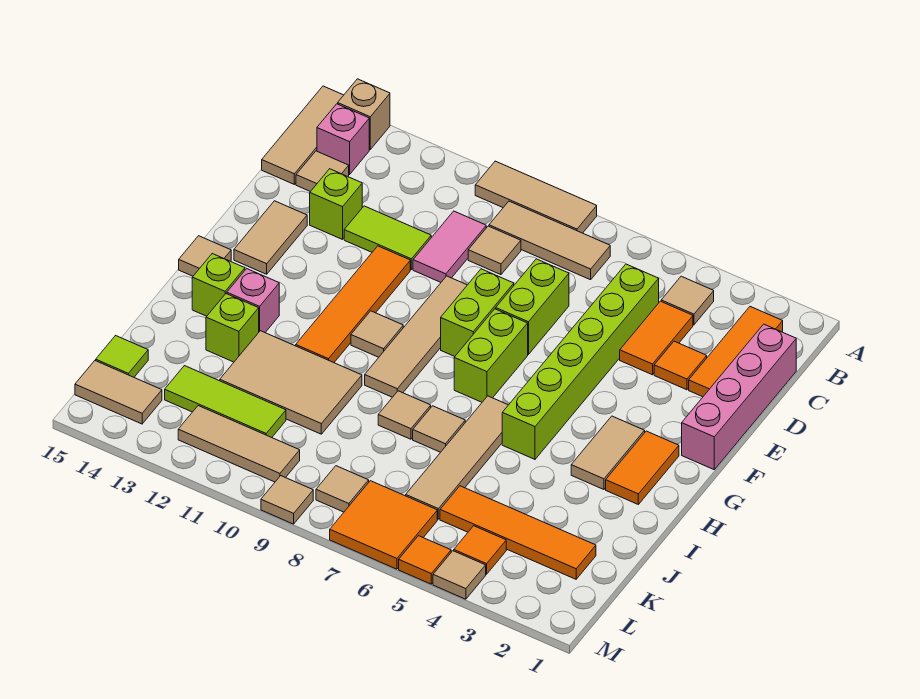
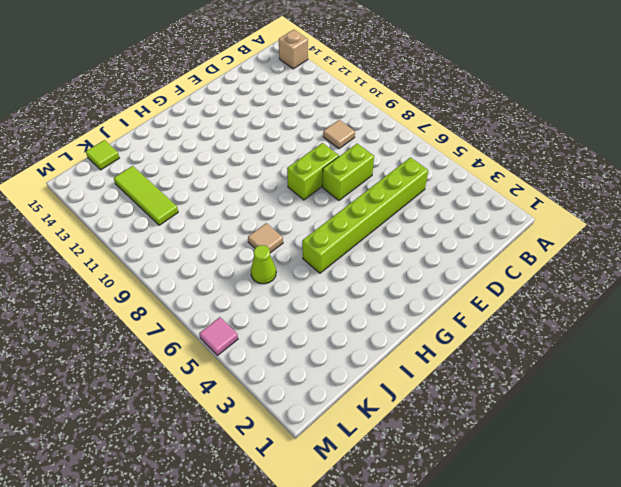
lime cone J6 level 1 -> tan tile H6:K6 level 1
pink tile M5 level 1 -> orange tile M5 level 1
none -> tan tile A8:A10 level 1
none -> tan tile A15:C15 level 1
none -> orange tile B2:D2 level 1
none -> tan tile B4 level 1

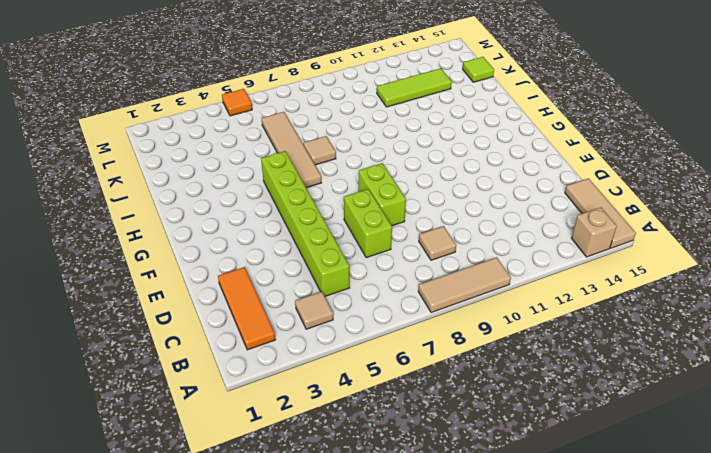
none -> tan tile B7:B9 level 1
none -> pink brick B14 level 1
none -> pink brick C1:F1 level 1
none -> orange tile C4:D4 level 1

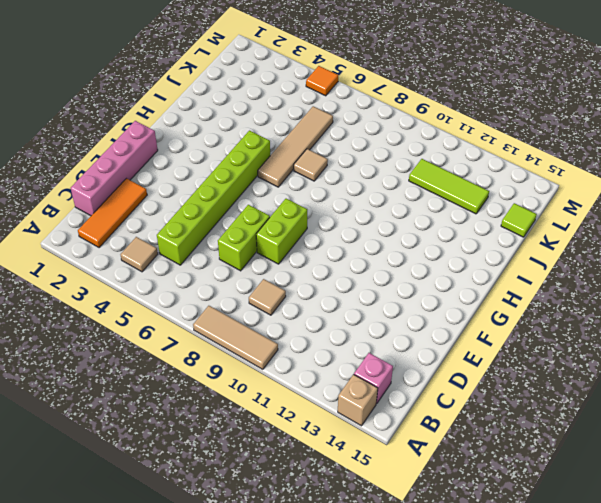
none -> tan tile A15:C15 level 1
none -> tan tile B7:B9 level 1
none -> orange tile C4:D4 level 1
none -> pink tile C10:D10 level 1

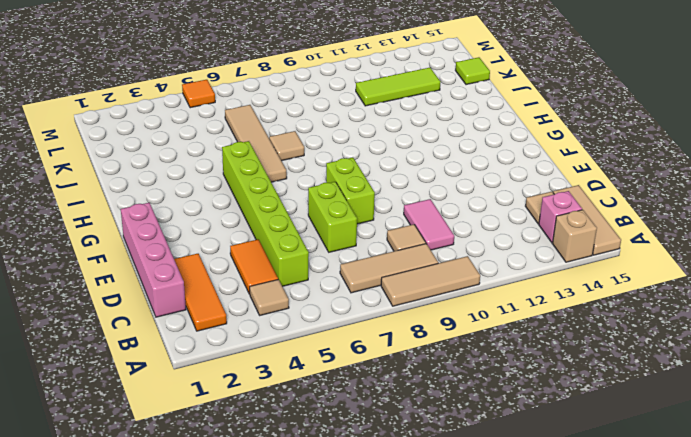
none -> orange tile D3 level 1
none -> lime tile D11:D12 level 1
none -> lime brick D13 level 1
none -> tan tile E9:H9 level 1

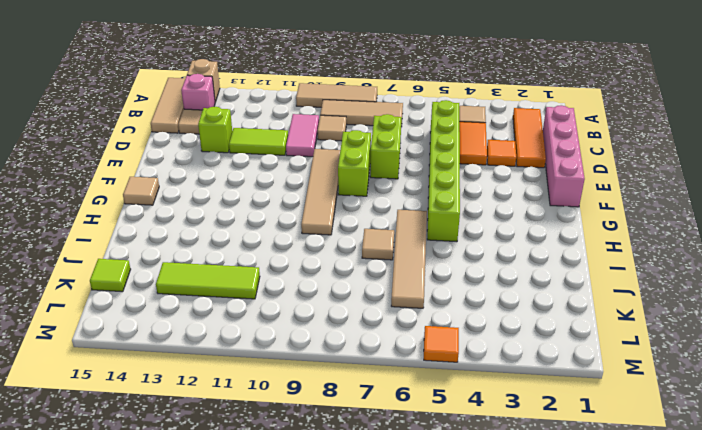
none -> orange tile E11:H11 level 1
none -> tan tile E14:F14 level 1
none -> lime brick F7:G7 level 1
none -> orange tile G2:H2 level 1

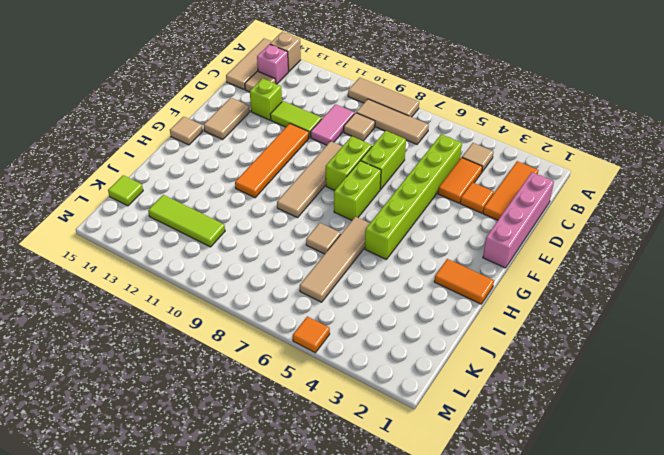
orange tile H1:H2 level 1 -> orange tile G2:H2 level 1
none -> tan tile G3:H3 level 1
none -> tan tile G10 level 1
none -> pink brick H13 level 1
none -> lime brick H14 level 1

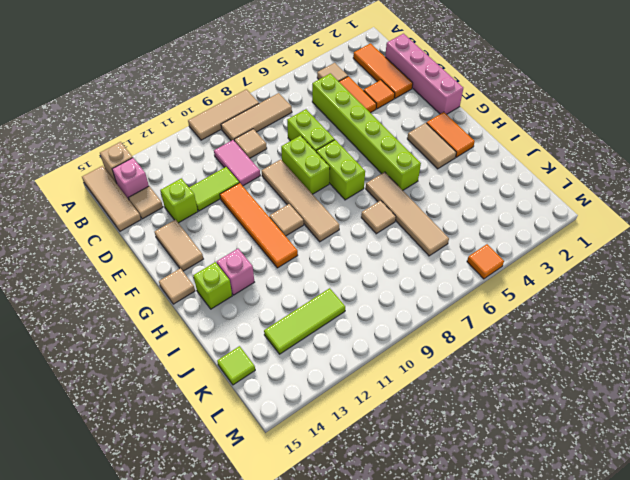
none -> tan tile I8 level 1
none -> tan tile I10:J12 level 1
none -> lime brick I13 level 1
none -> orange tile K2:K5 level 1

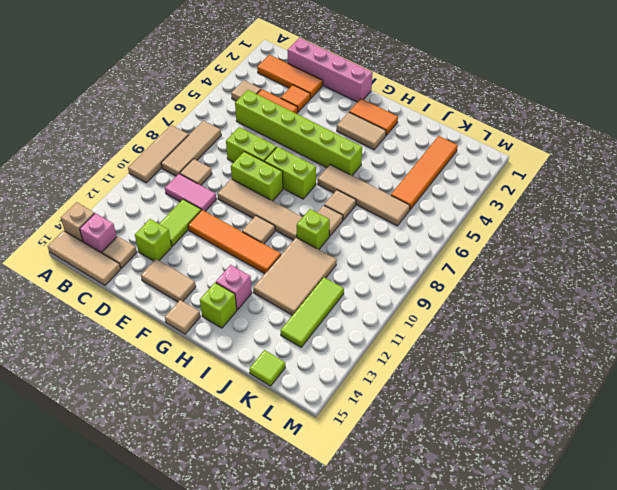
lime brick I9 level 1 -> lime brick I13 level 1
none -> orange tile L4 level 1
none -> orange tile L6:M7 level 1
none -> tan tile L8 level 1
none -> tan tile L10:L12 level 1

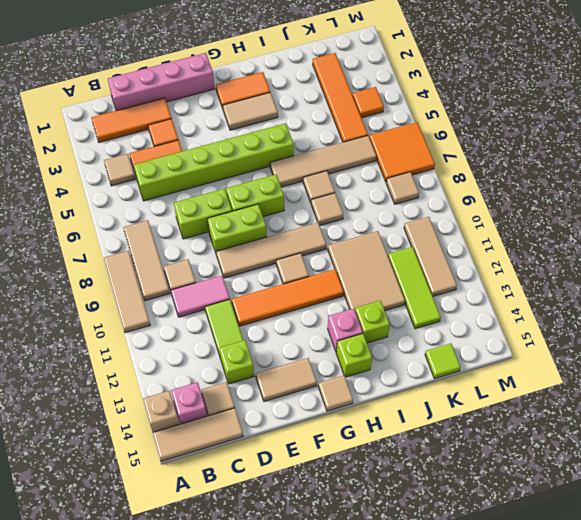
none -> tan tile L14:L15 level 1
none -> tan tile M4 level 1
none -> orange tile M5 level 1
none -> tan tile M9 level 1

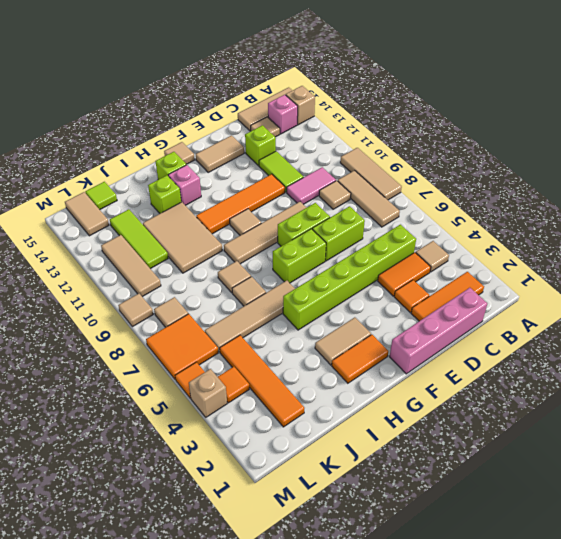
tan brick M4 level 1 -> tan tile M4 level 1

